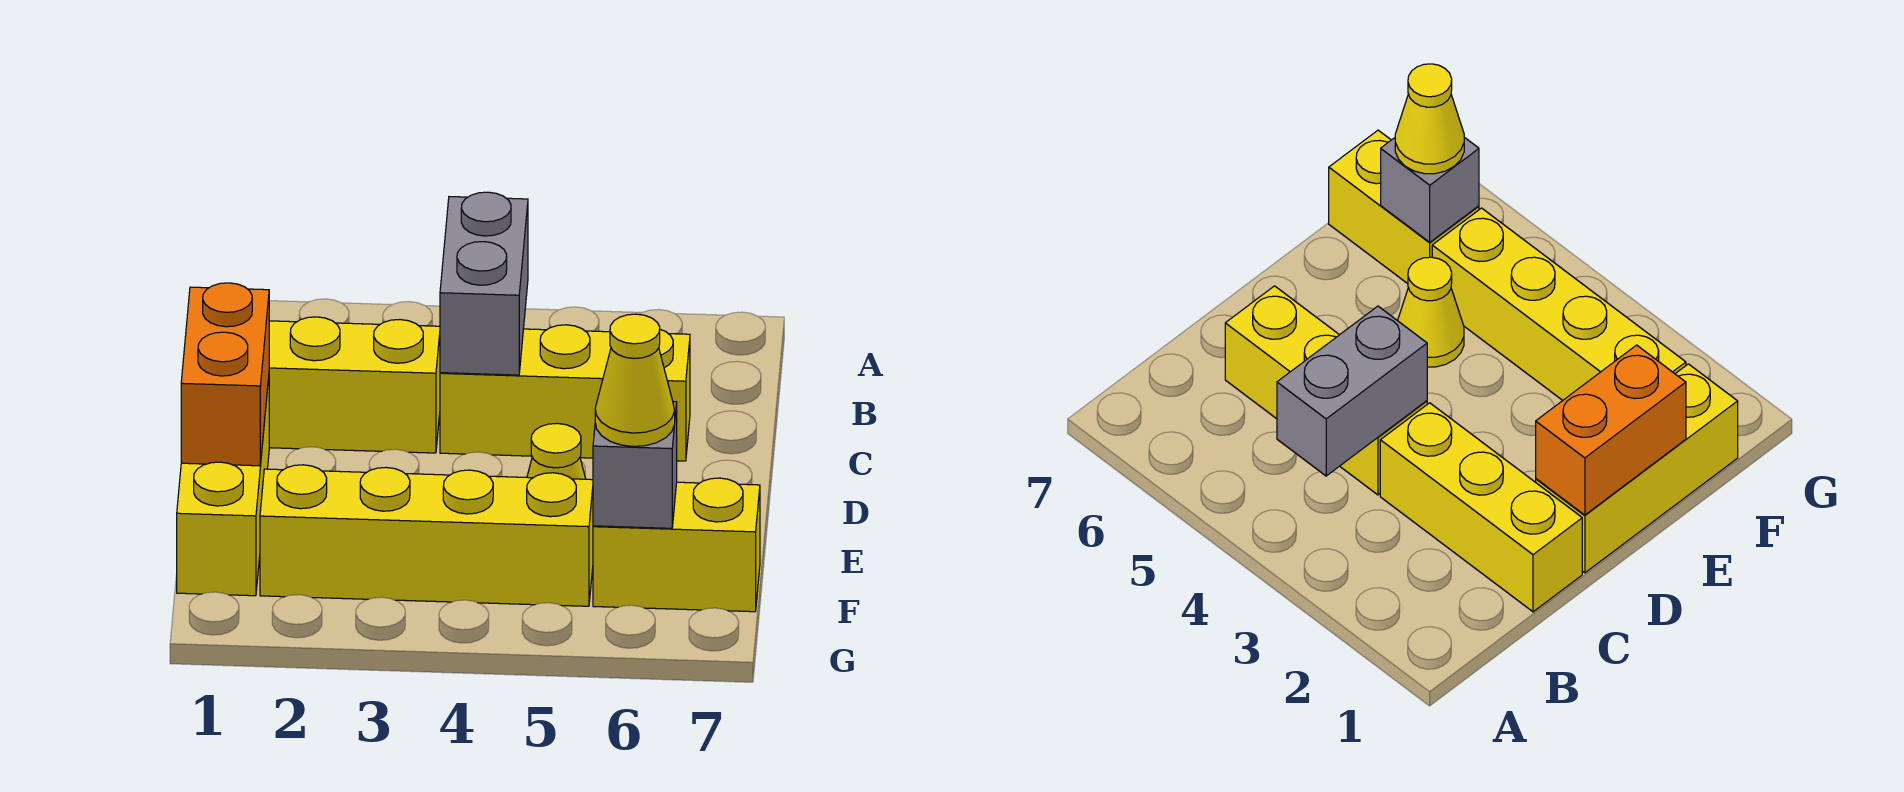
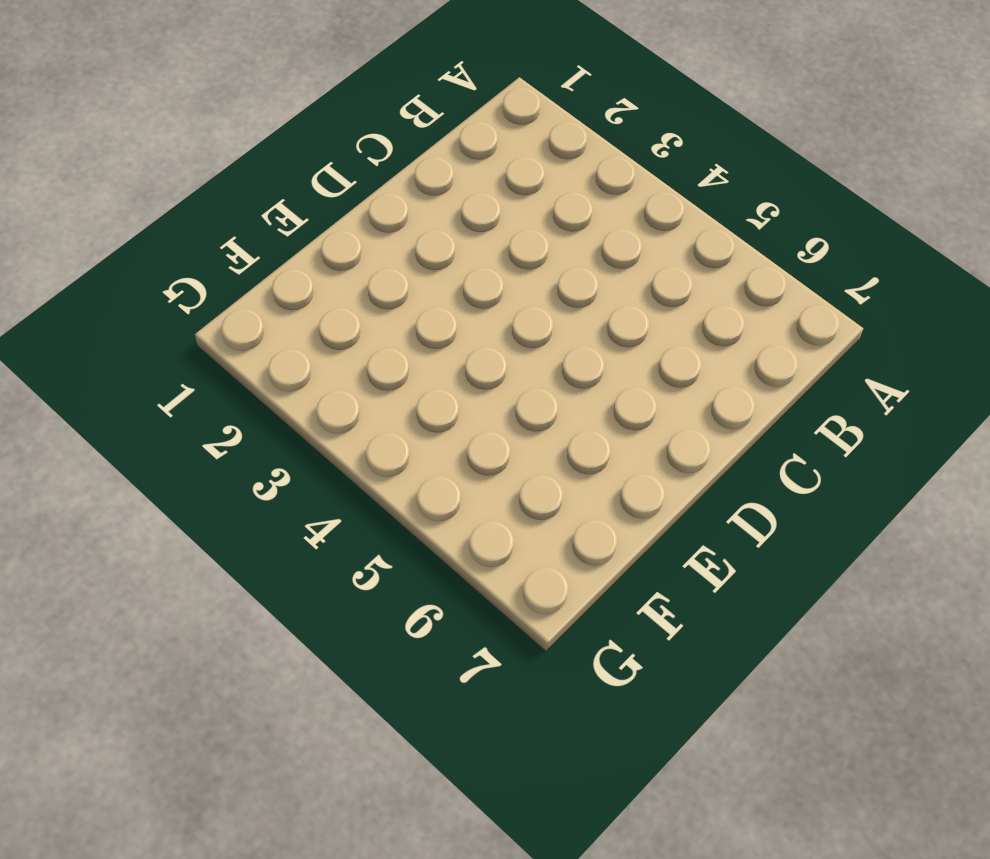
none -> yellow brick C1:C3 level 1
none -> yellow brick C4:C6 level 1

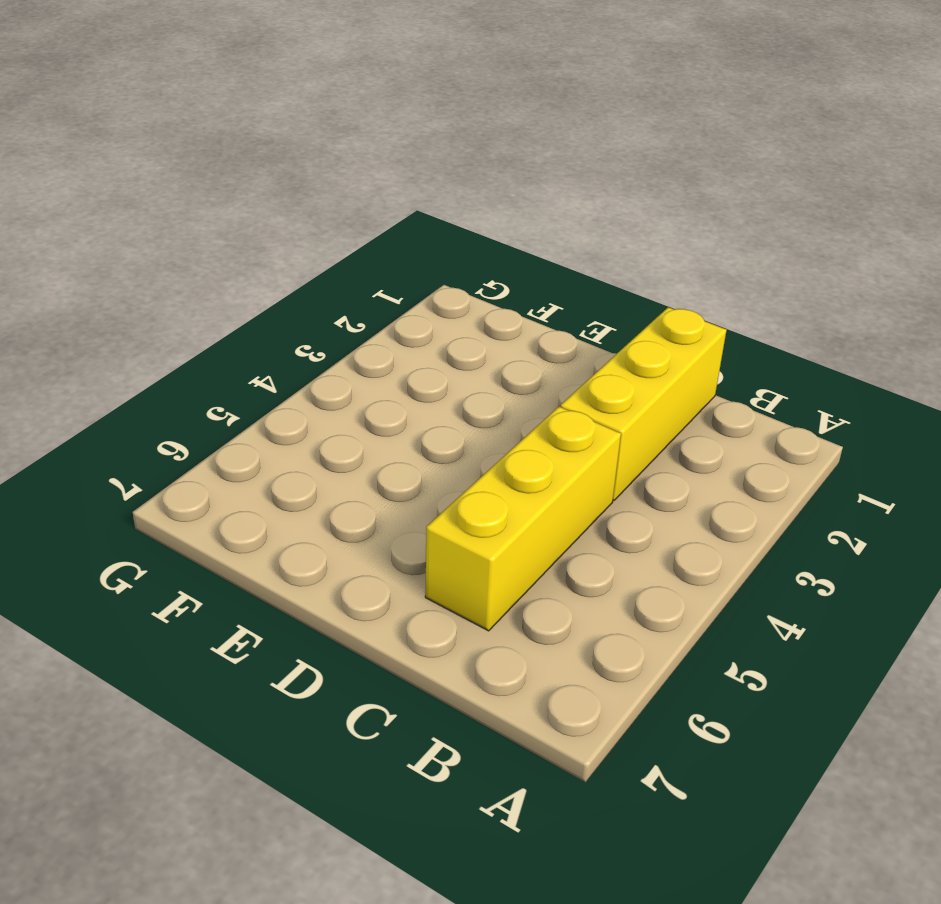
none -> yellow brick D1:F1 level 1
none -> yellow cone E5 level 1

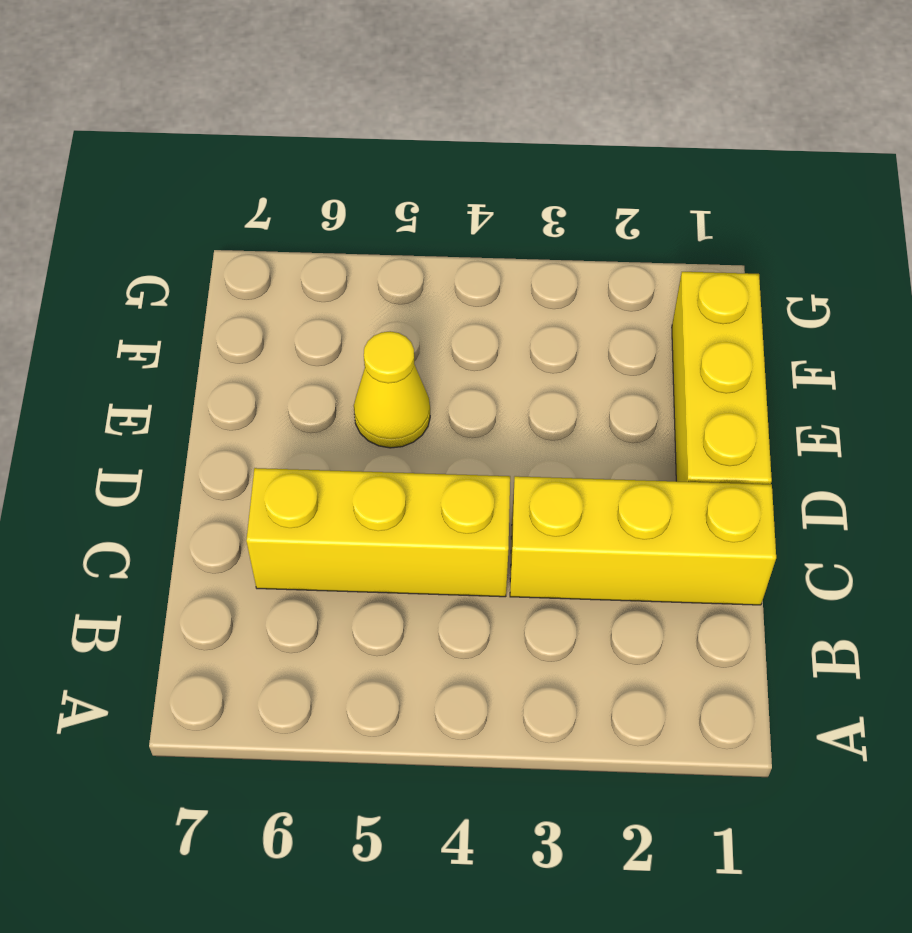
none -> yellow brick F2:F5 level 1
none -> yellow brick F6:F7 level 1

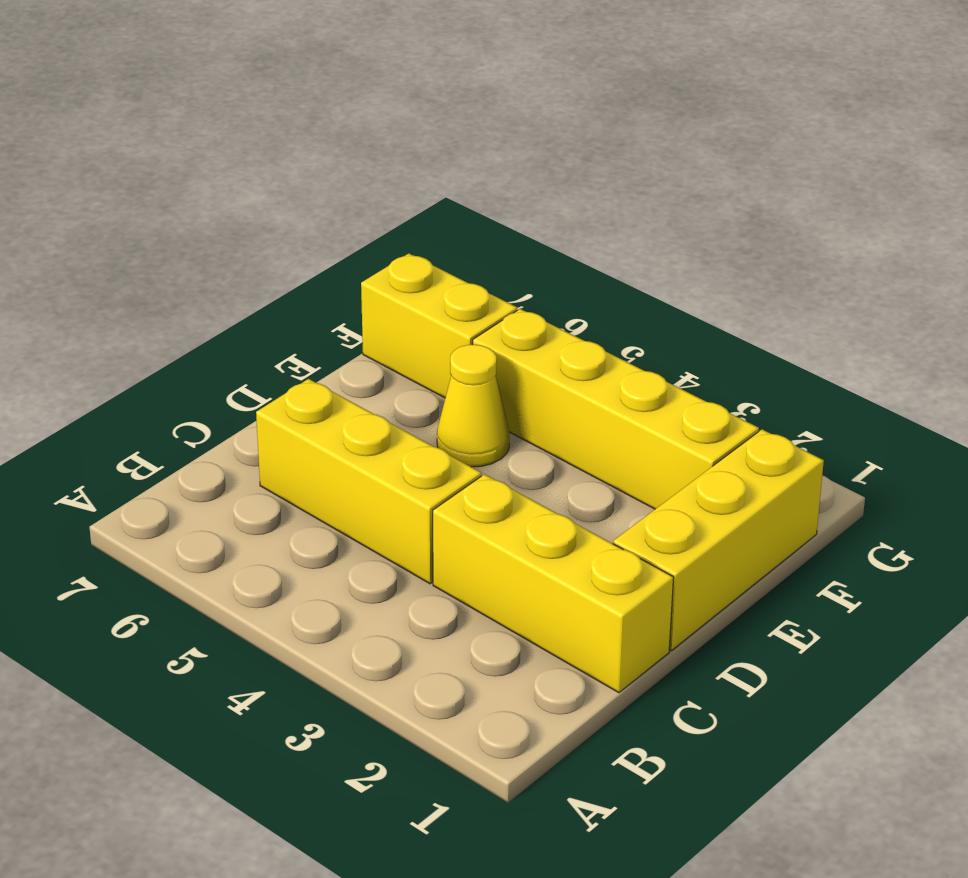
none -> grey brick B4:C4 level 2
none -> orange brick D1:E1 level 2

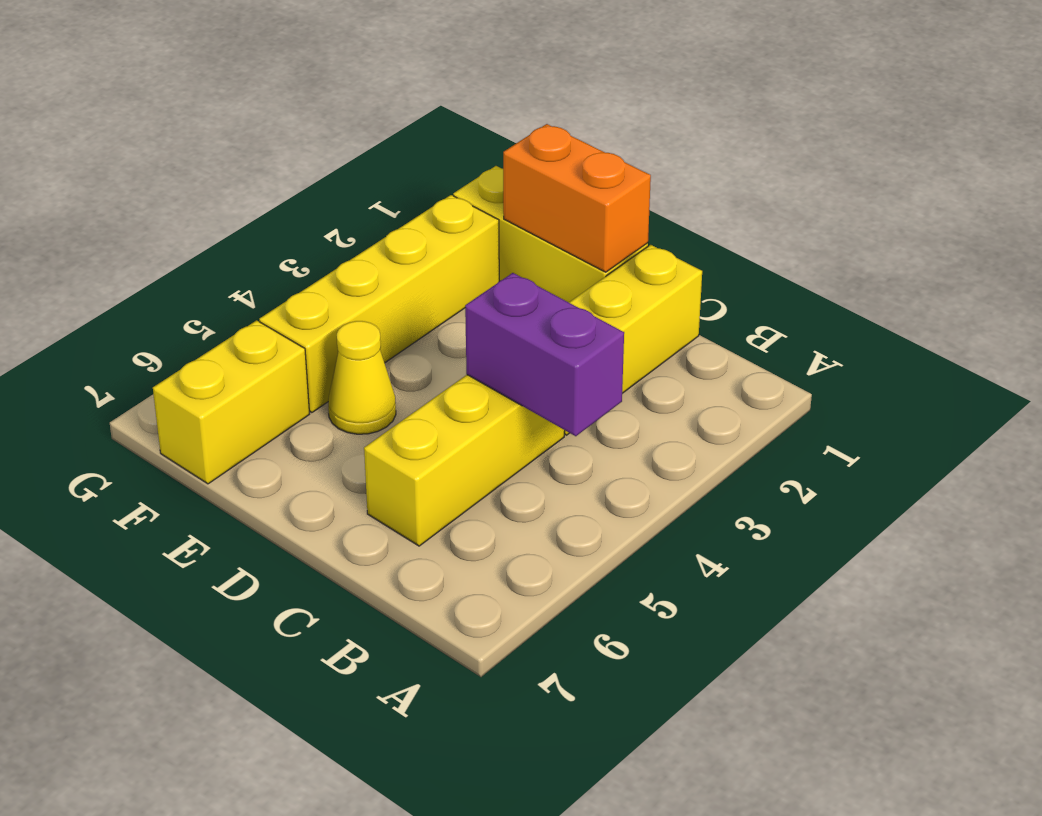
purple brick B4:C4 level 2 -> grey brick B4:C4 level 2
none -> grey brick F6 level 2
none -> yellow cone F6 level 3

